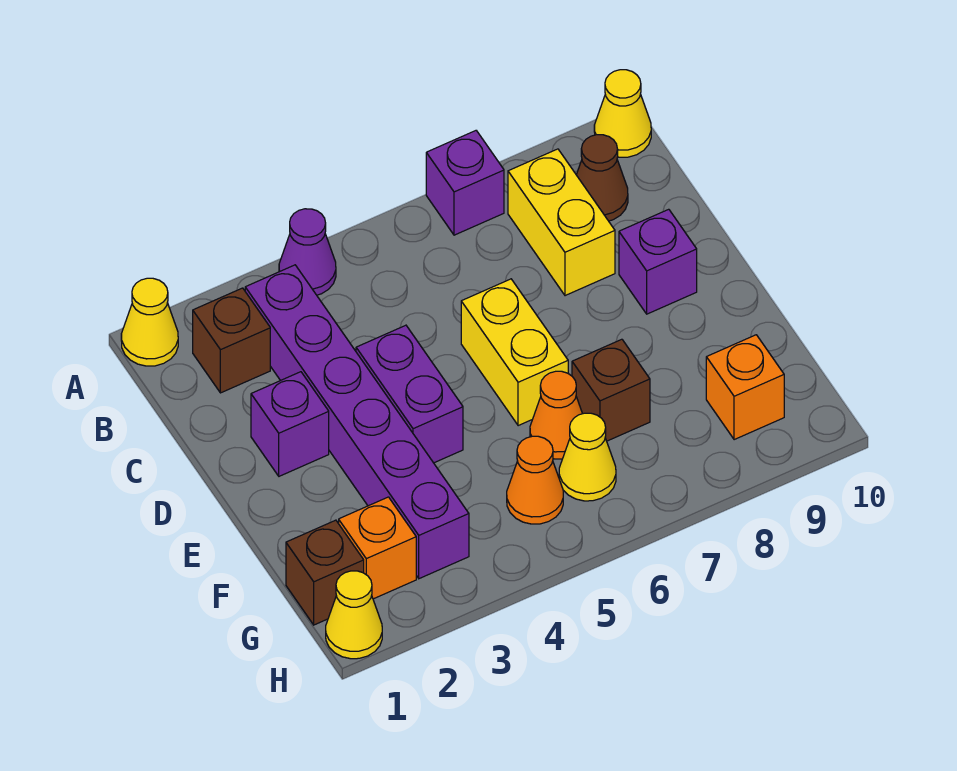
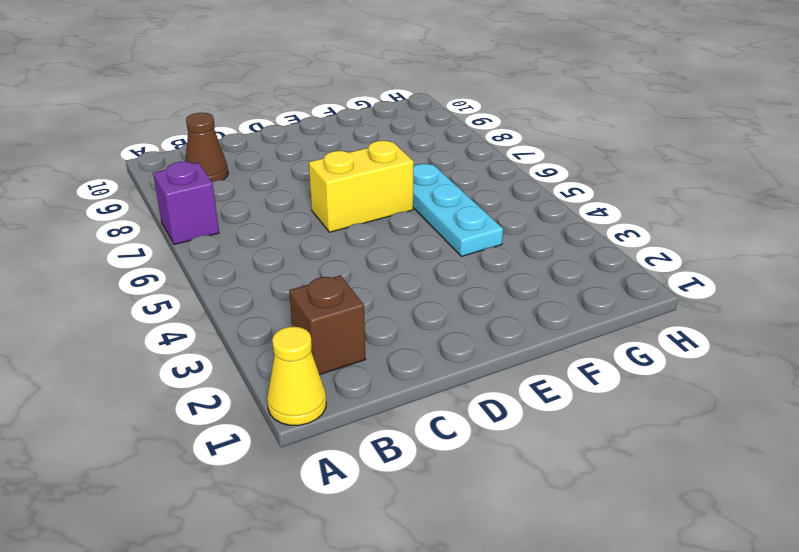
cyan plate F4:F6 level 1 -> orange cone F6 level 1
none -> purple cone A4 level 1
none -> yellow cone A10 level 1
none -> purple brick B3:G3 level 1

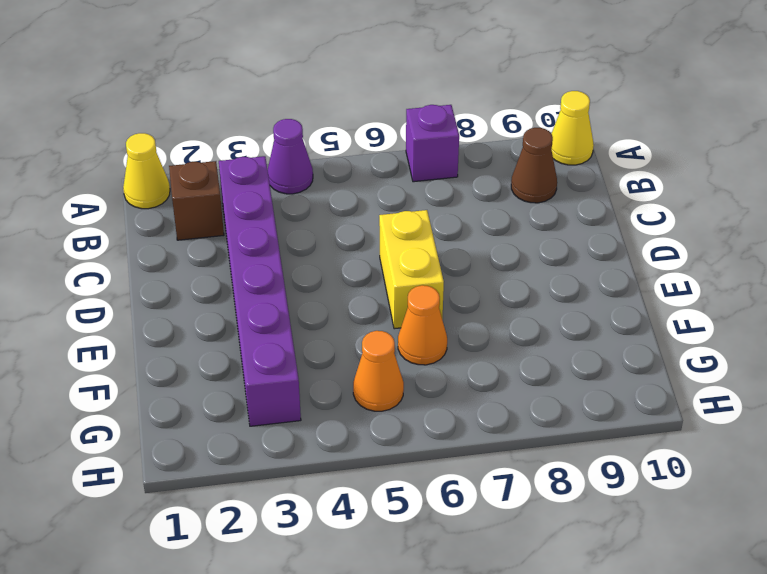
none -> yellow brick B8:C8 level 1
none -> purple brick D2 level 1
none -> purple brick D4:E4 level 1

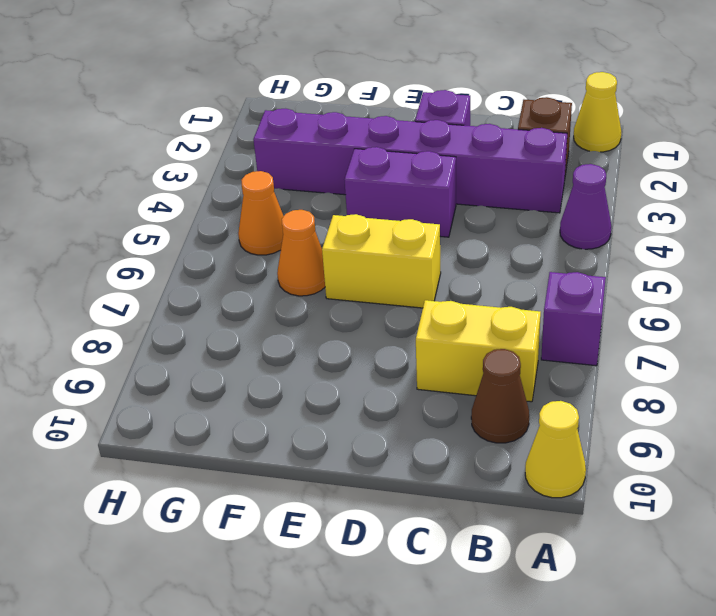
none -> purple brick D9 level 1
none -> brown brick F7 level 1
none -> brown brick G1 level 1

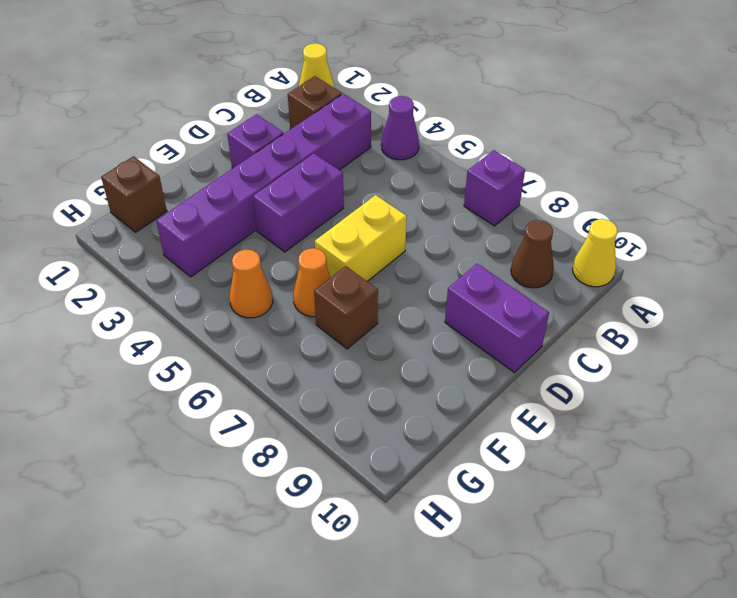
purple brick D9:D10 level 1 -> purple brick D9 level 1
none -> yellow brick B8:C8 level 1
none -> orange brick G2 level 1
none -> yellow cone G6 level 1

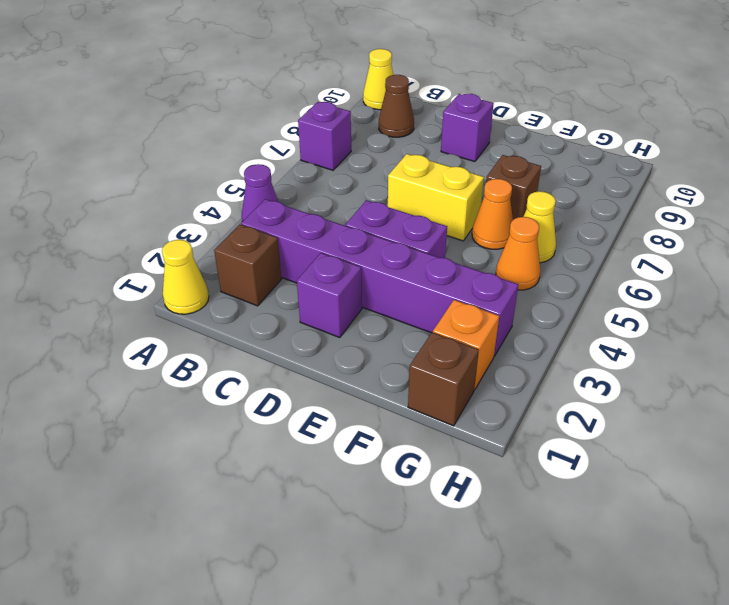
none -> yellow brick B8:C8 level 1
none -> orange brick G9 level 1
none -> yellow cone H1 level 1

